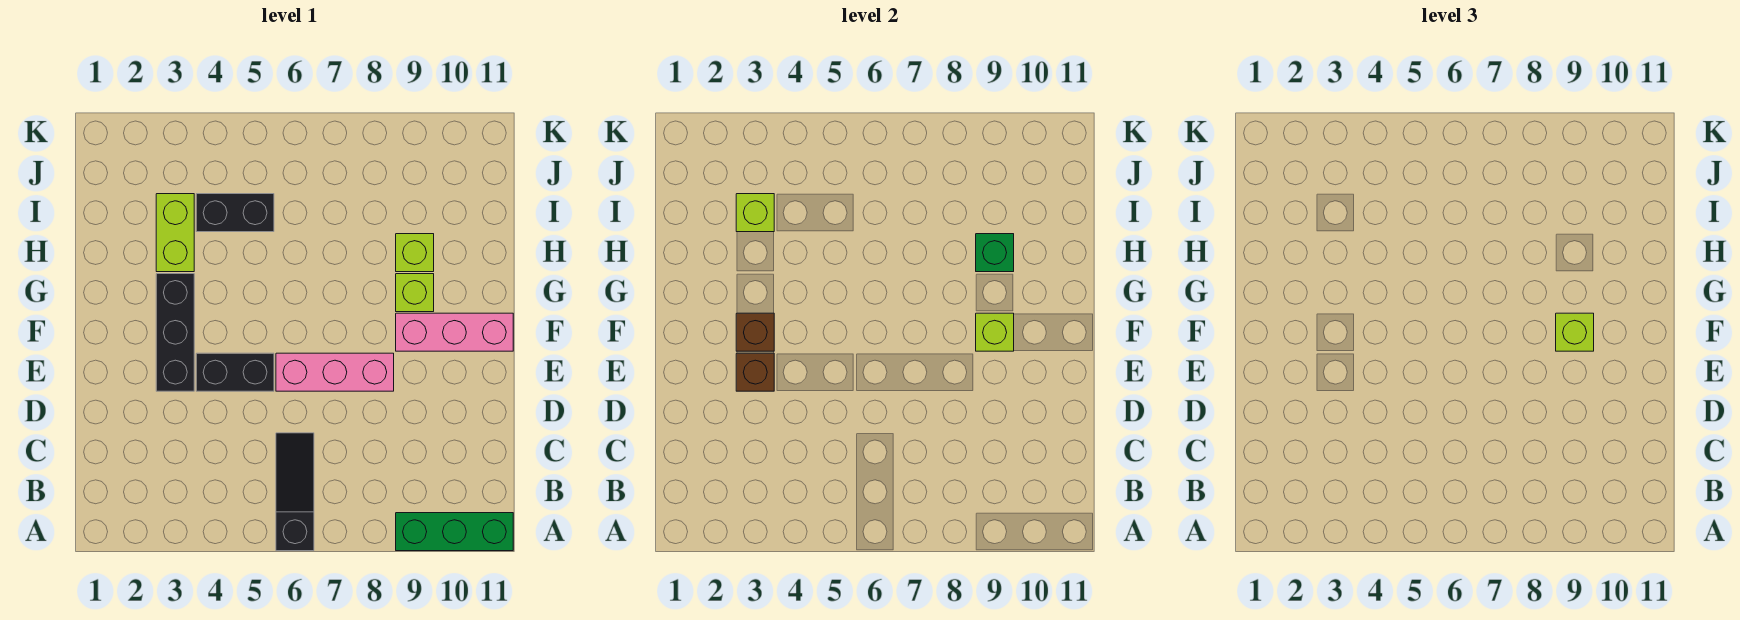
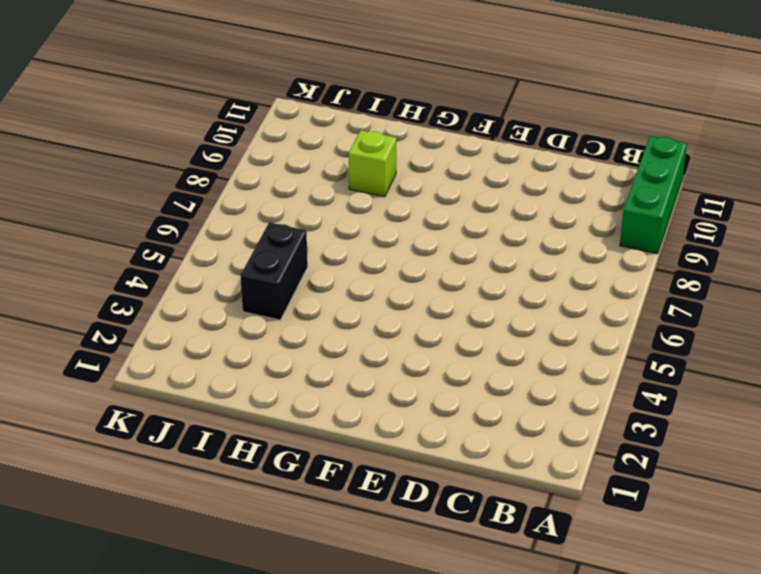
none -> black slope A6:C6 level 1 top A
none -> black brick E3:G3 level 1
none -> black brick E4:E5 level 1

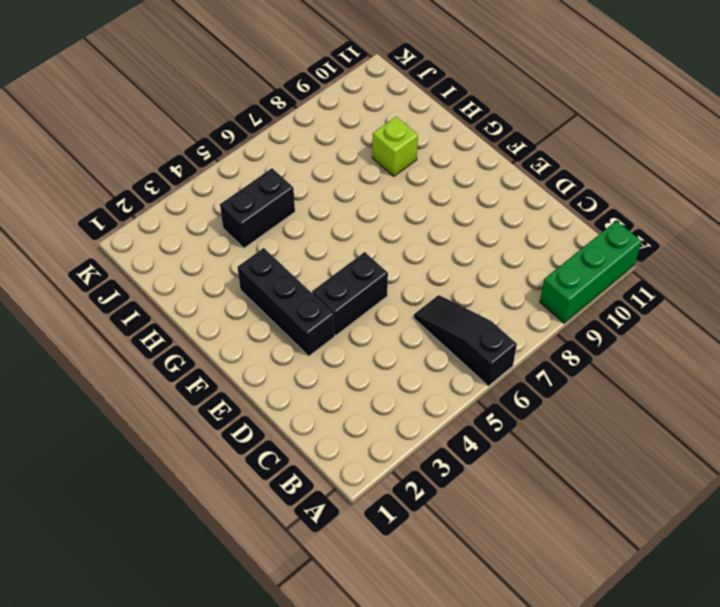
none -> pink brick E6:E8 level 1
none -> pink brick F9:F11 level 1
none -> lime brick G9 level 1

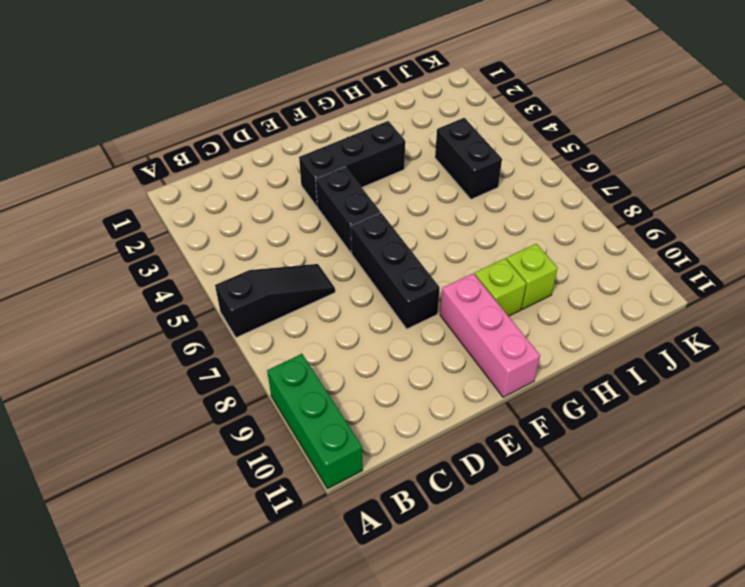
black brick E6:E8 level 1 -> pink brick E6:E8 level 1
none -> lime brick H3:I3 level 1
none -> brown brick E3 level 2
none -> brown brick F3 level 2

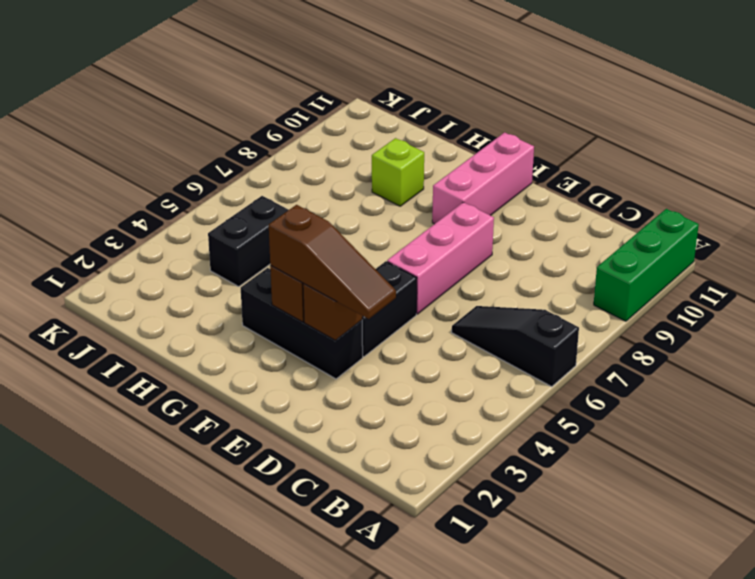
brown slope D3:F3 level 3 top F -> none
none -> lime brick G9 level 1
none -> lime brick H3:I3 level 1
none -> lime brick F9 level 2

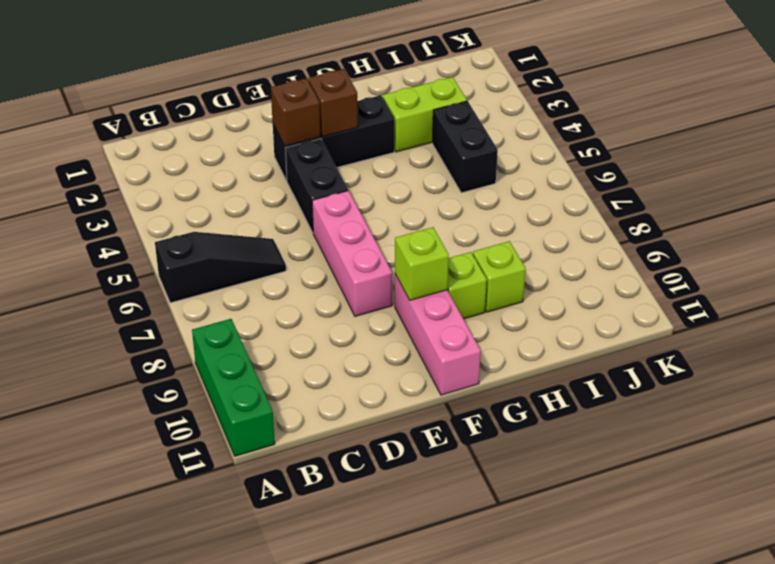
none -> green brick H9 level 2
none -> lime brick I3 level 2
none -> lime brick F9 level 3

